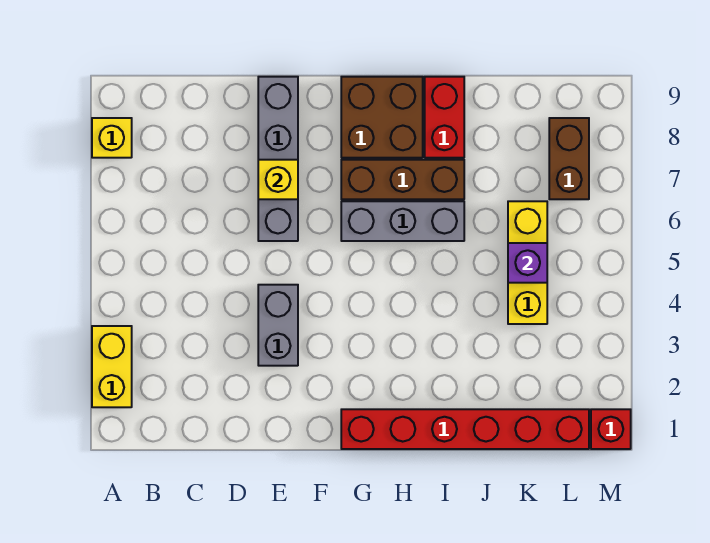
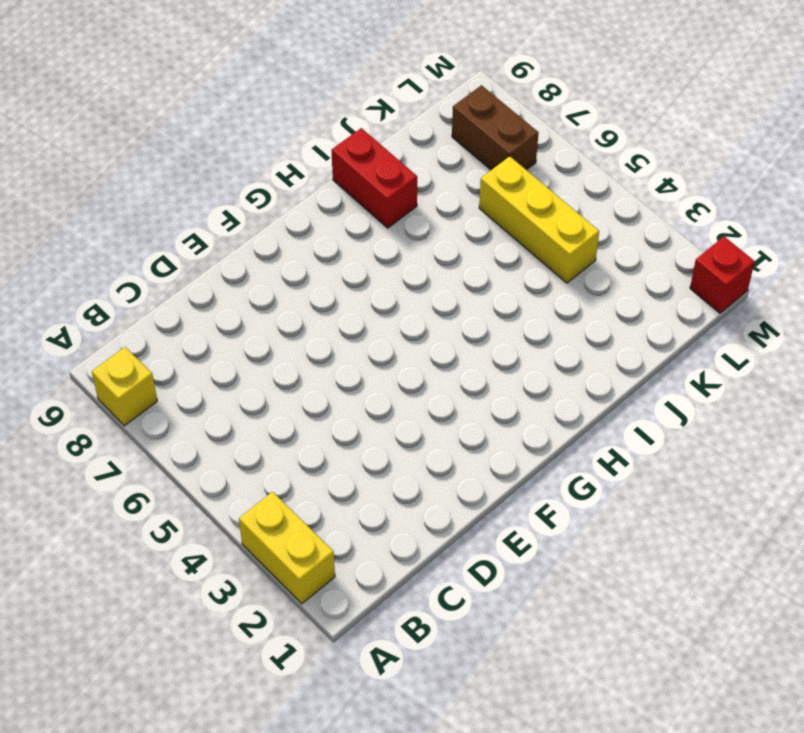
none -> grey brick E3:E4 level 1
none -> grey brick E6:E9 level 1
none -> red brick G1:L1 level 1

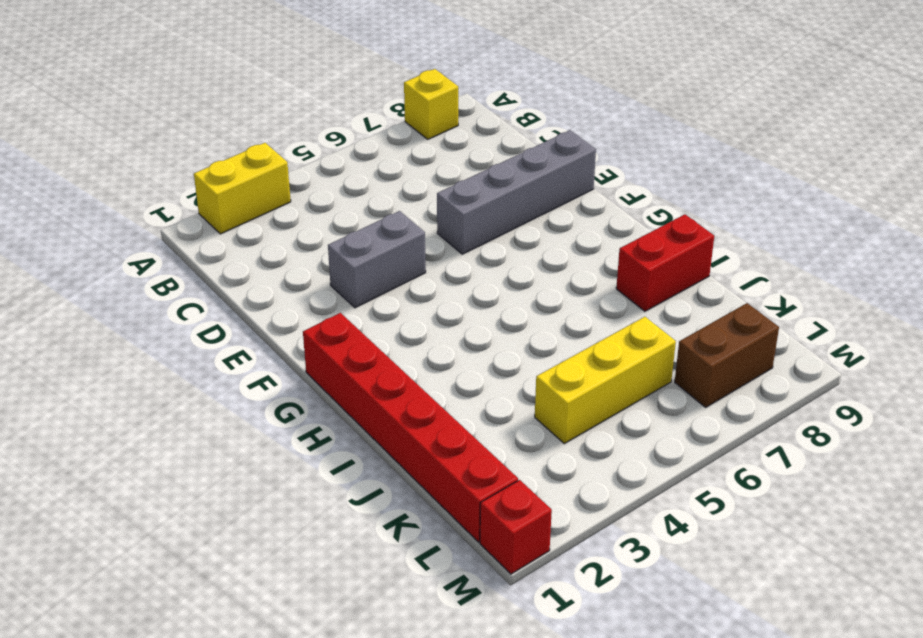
none -> grey brick G6:I6 level 1
none -> brown brick G7:I7 level 1
none -> brown brick G8:H9 level 1

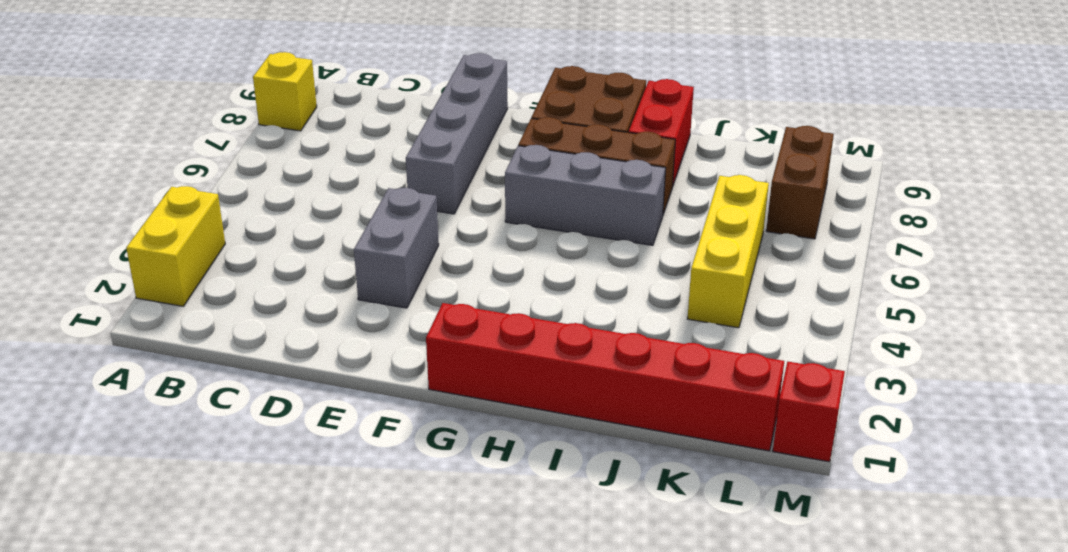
none -> yellow brick E7 level 2
none -> purple brick K5 level 2

